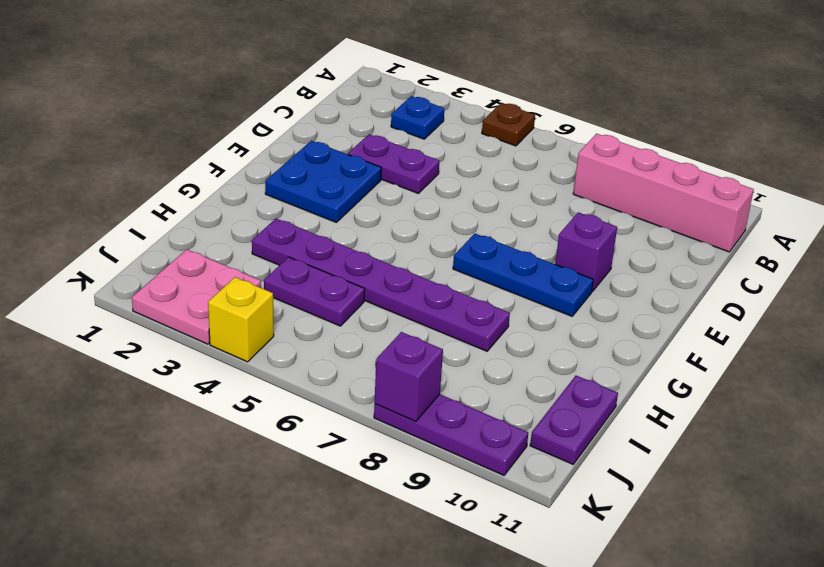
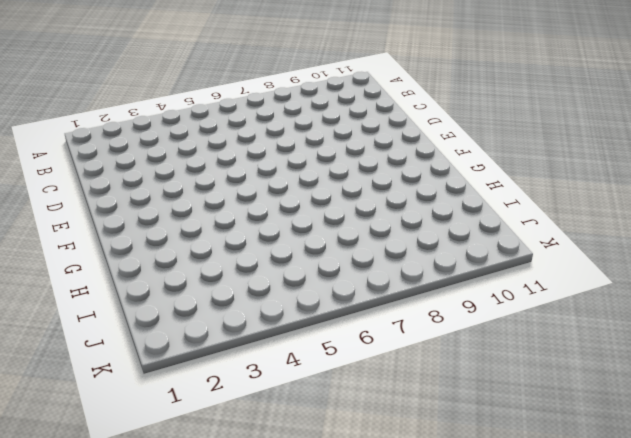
none -> brown plate A5 level 1
none -> blue plate B3 level 1
none -> pink brick B8:B11 level 1

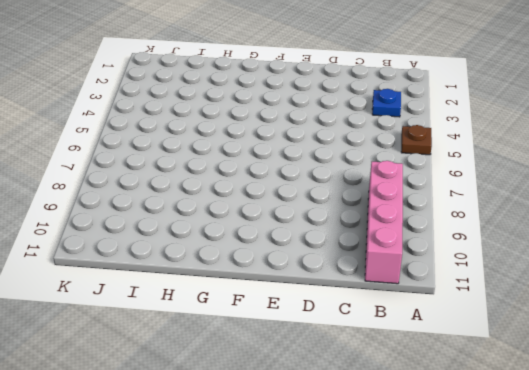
none -> purple plate D3:D4 level 1
none -> blue plate E2:F3 level 1
none -> purple brick E9 level 1

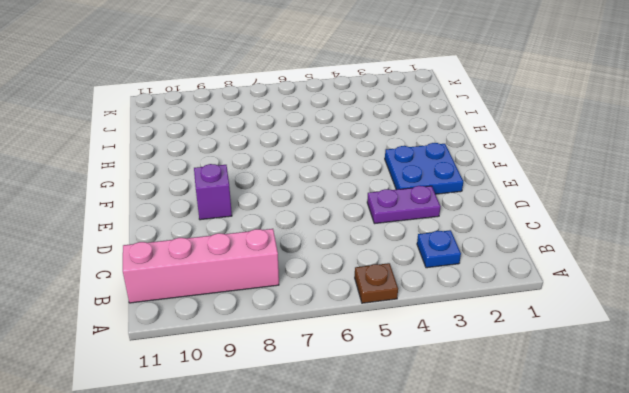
none -> blue plate F7:F9 level 1
none -> purple plate H3:H8 level 1
none -> purple plate I4:I5 level 1

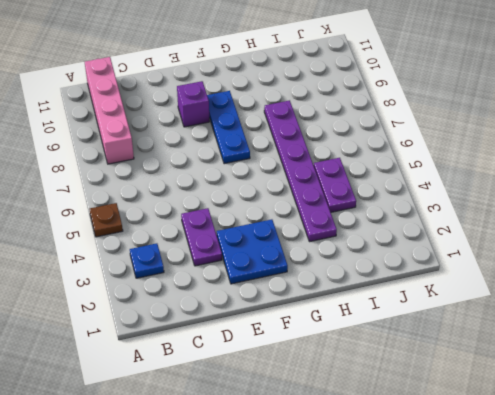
none -> purple plate I11:J11 level 1
none -> pink plate J2:K3 level 1
none -> yellow brick K4 level 1

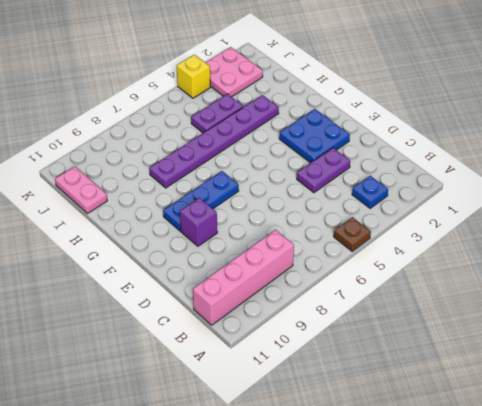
pink plate I11:J11 level 1 -> purple plate I11:J11 level 1
none -> purple plate K8:K10 level 1
none -> purple brick K8 level 2

